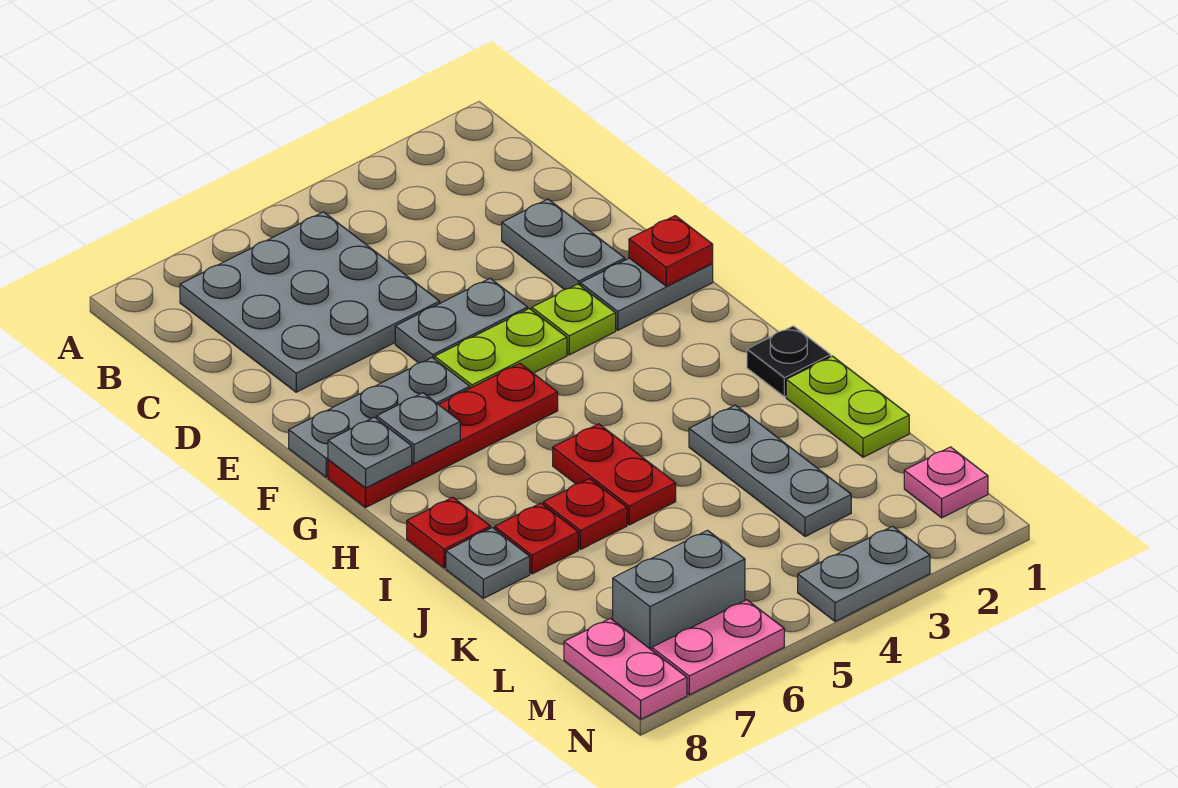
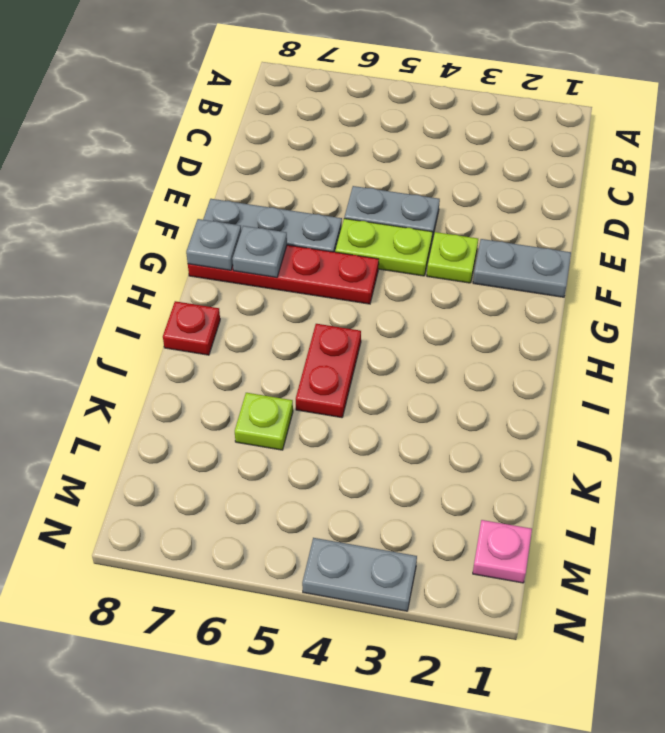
lime plate K6 level 1 -> none
none -> grey plate B5:D7 level 1
none -> grey plate D2:E2 level 1
none -> black plate I1 level 1

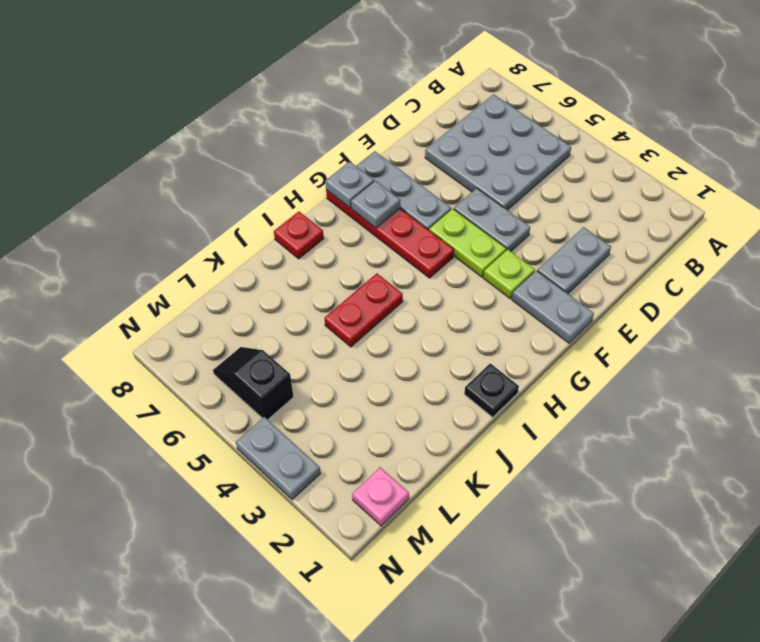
black slope M5:M6 level 1 top 5 -> grey brick M6:M7 level 1
none -> lime plate J1:K1 level 1
none -> grey plate J3:L3 level 1
none -> red plate J6 level 1

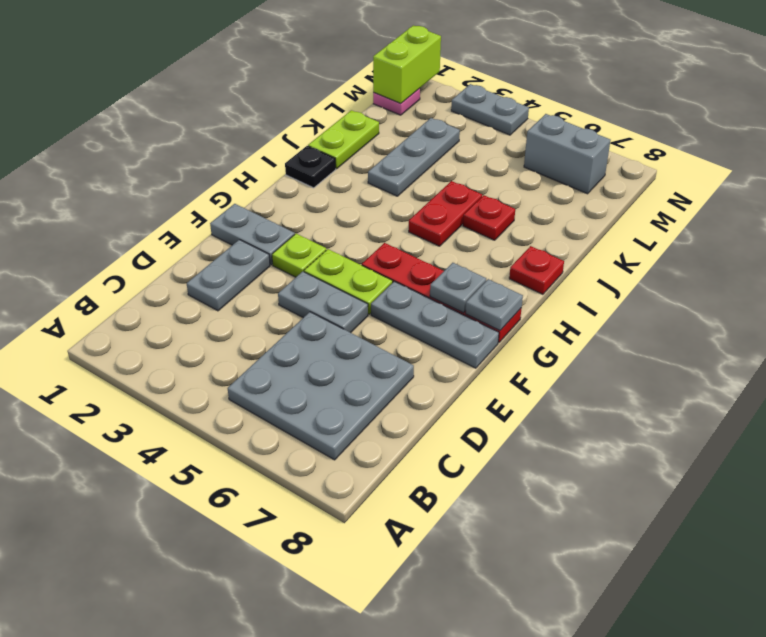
lime brick M1:N1 level 2 -> none
none -> red plate J7 level 1
none -> grey plate J8 level 1
none -> pink plate M8:N8 level 1

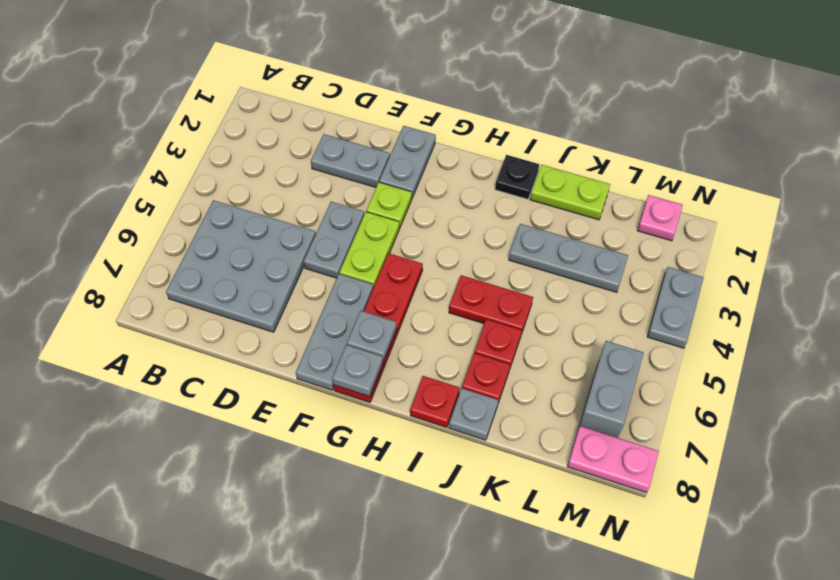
none -> pink plate N6:N7 level 1
none -> red plate F1 level 2

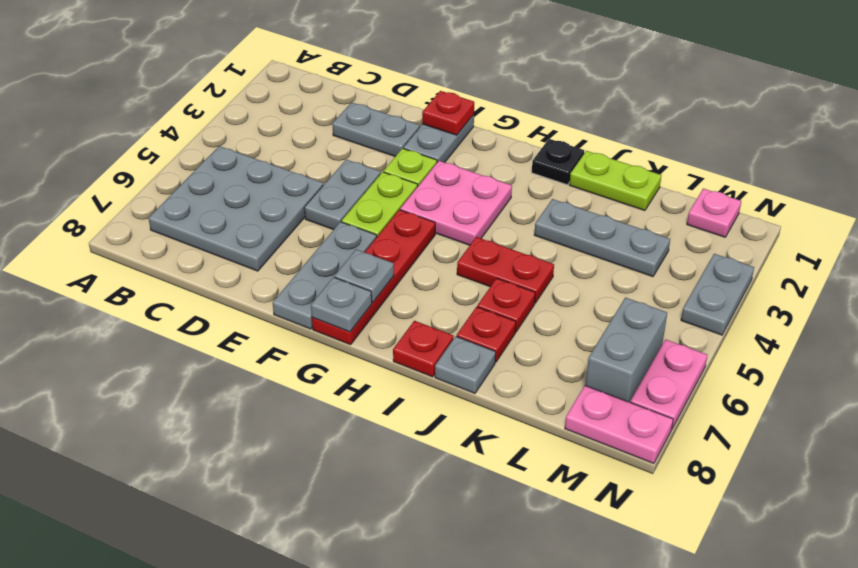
pink plate G3:H4 level 1 -> none

